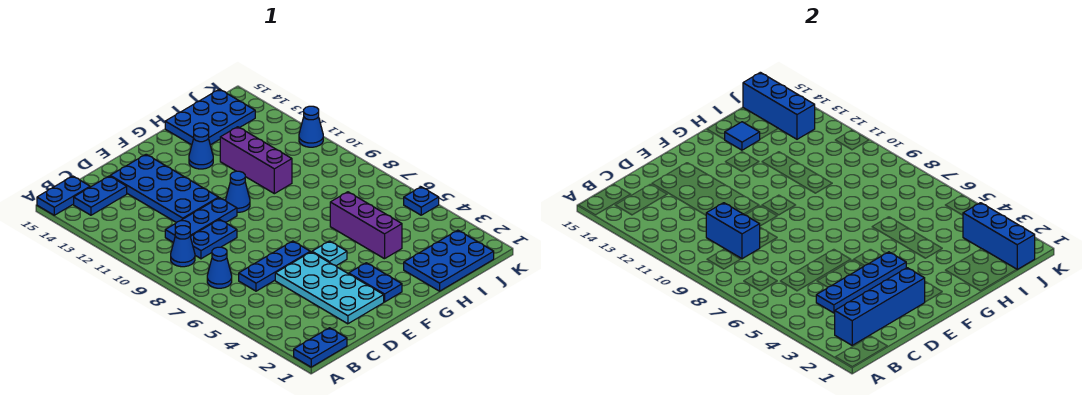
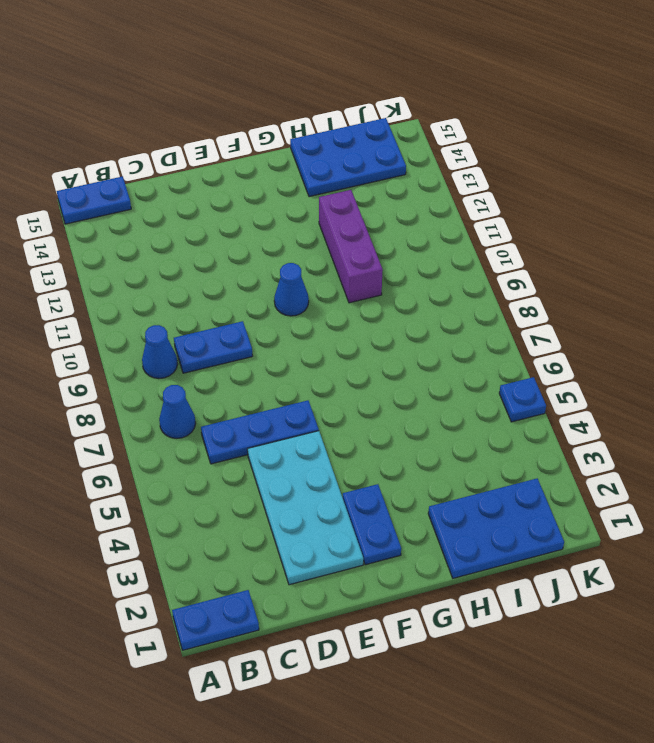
none -> blue plate B14:C14 level 1
none -> blue plate C10:E10 level 1
none -> blue plate D11:E14 level 1

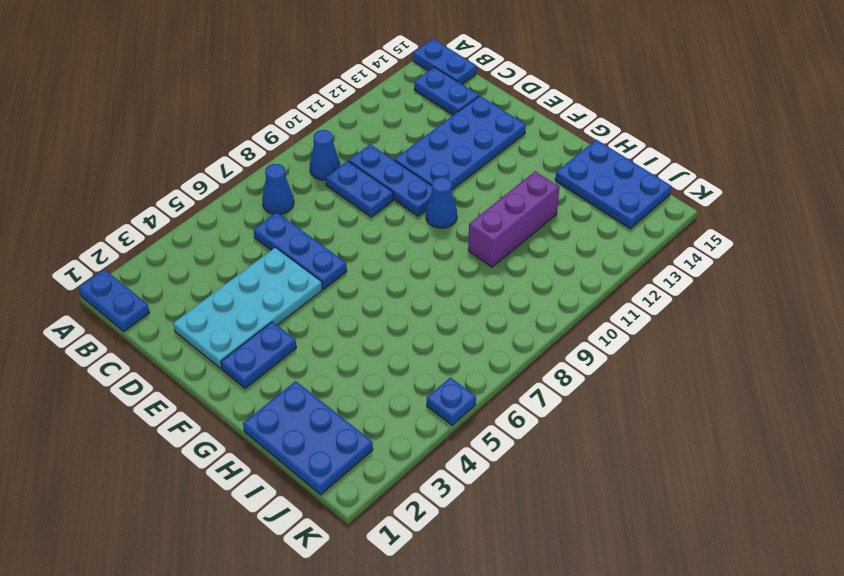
none -> cyan plate F5 level 1
none -> blue cone G13 level 1
none -> purple brick H4:H6 level 1

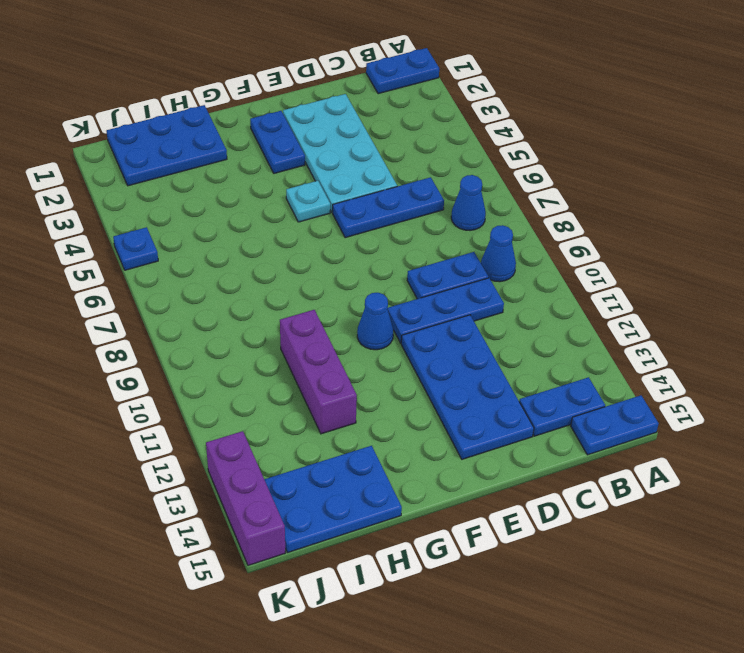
purple brick K13:K15 level 1 -> purple brick H4:H6 level 1
none -> blue cone G13 level 1
none -> blue cone K11 level 1
none -> blue brick B2:E2 level 2

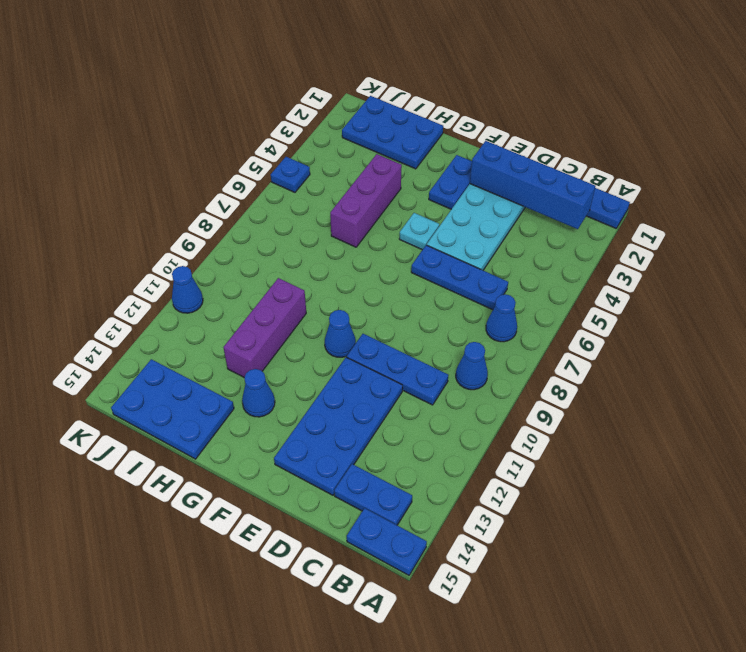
none -> blue plate C9:D9 level 1
none -> blue plate C4:F4 level 2
none -> blue brick C9:C10 level 2

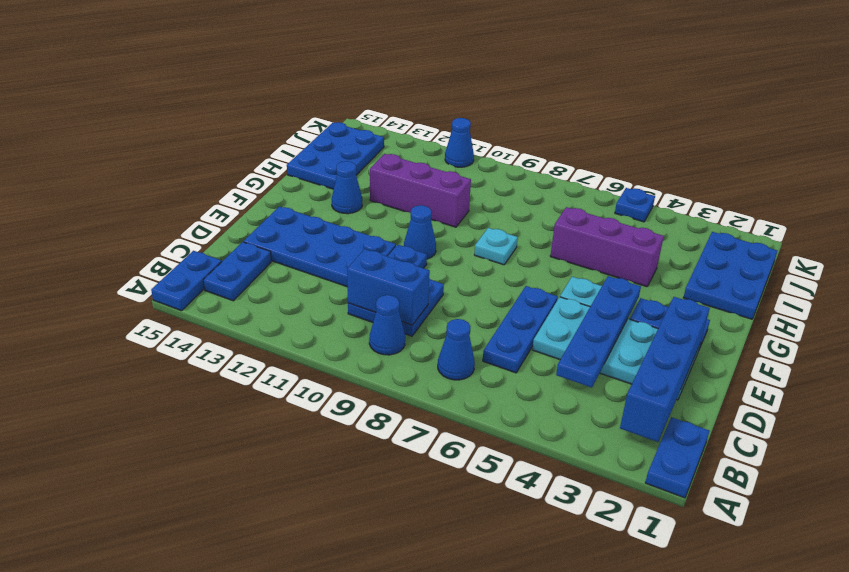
cyan plate G8 level 1 -> none
none -> blue tile H14 level 2
none -> blue brick J1:J3 level 2
none -> blue brick J13:J15 level 2

